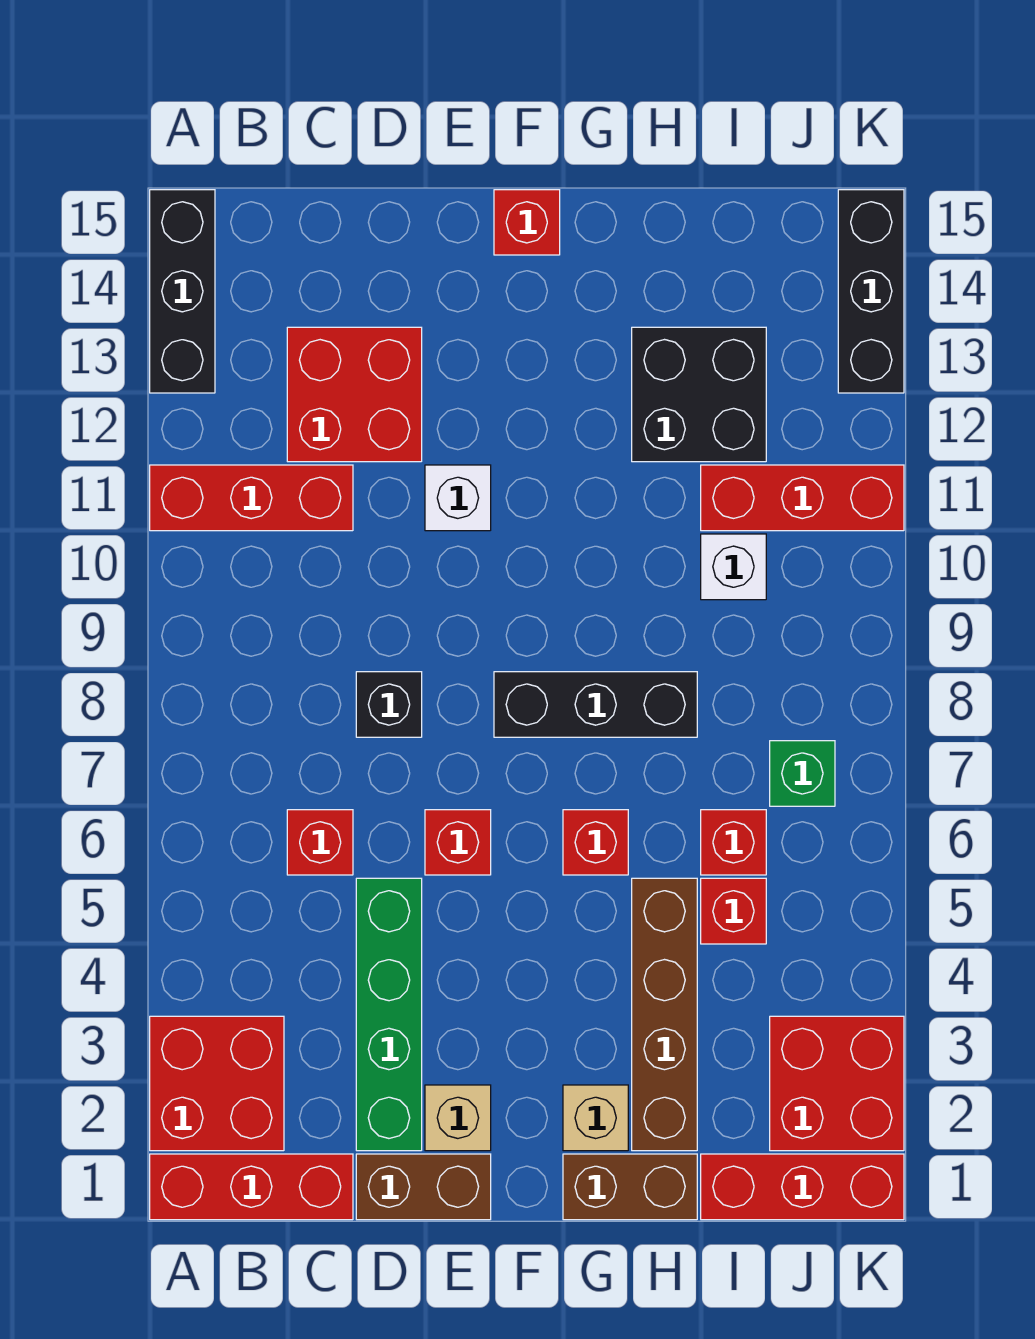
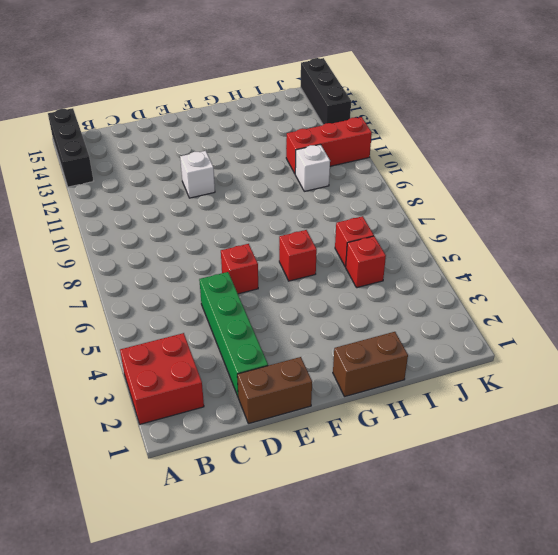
none -> red brick A1:C1 level 1
none -> red brick A11:C11 level 1
none -> red brick C6 level 1

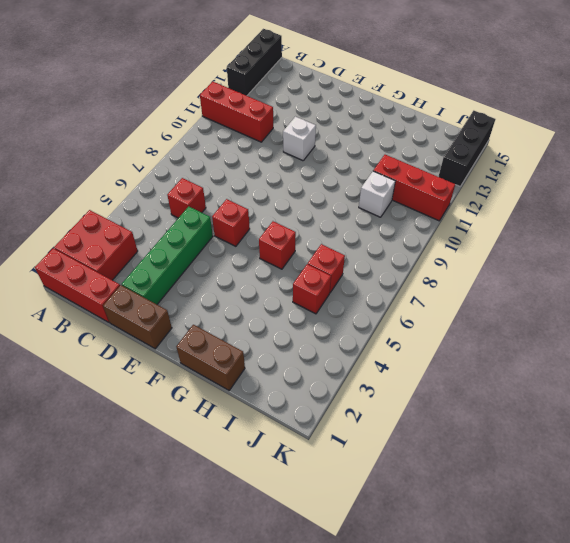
none -> red brick C12:D13 level 1
none -> black brick D8 level 1
none -> tan brick E2 level 1

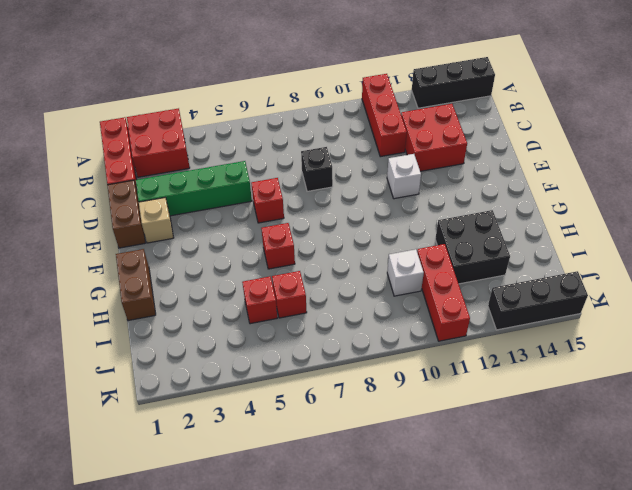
none -> red brick C6 level 1
none -> black brick F8:H8 level 1
none -> red brick F15 level 1

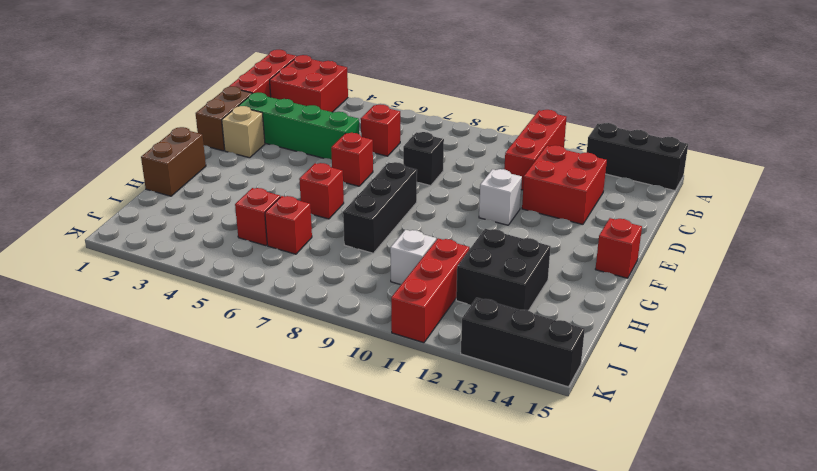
none -> tan brick G2 level 1
none -> brown brick H2:H5 level 1
none -> red brick I1:K1 level 1

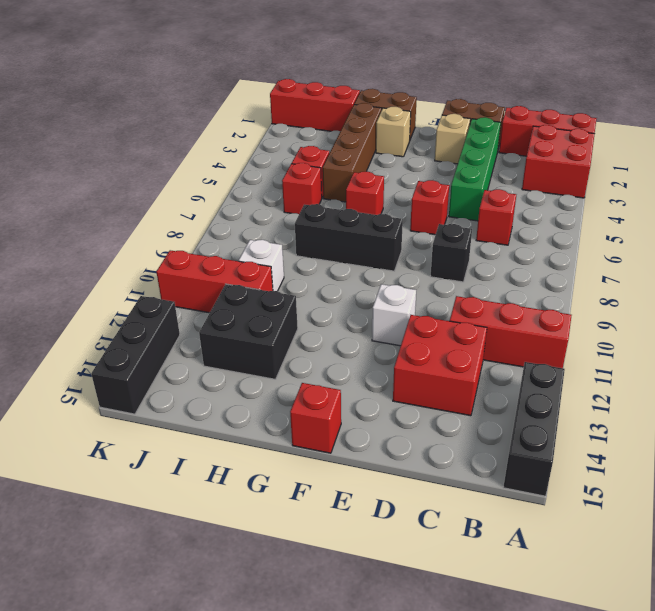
none -> red brick J2:K3 level 1
none -> green brick J7 level 1

